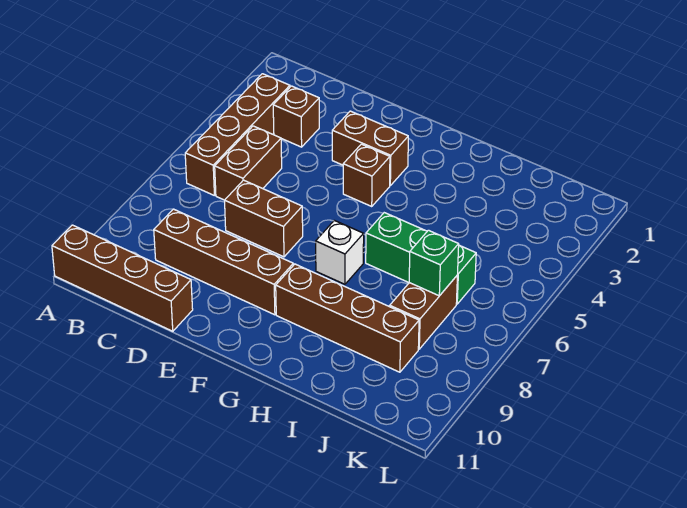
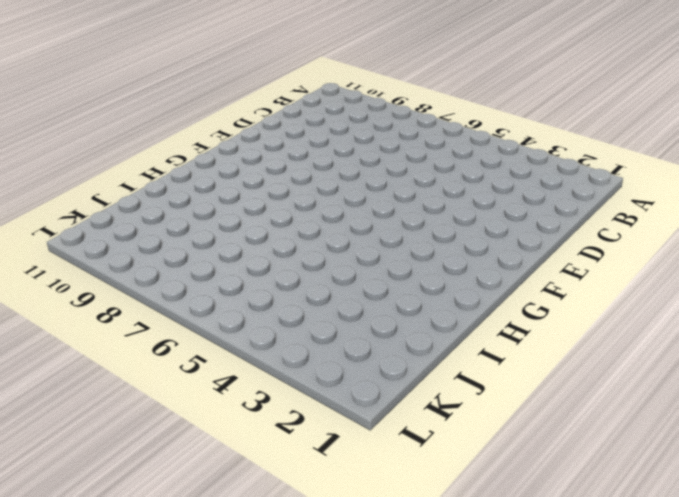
none -> brown brick A11:D11 level 1
none -> brown brick B3:B6 level 1
none -> brown brick C3 level 1

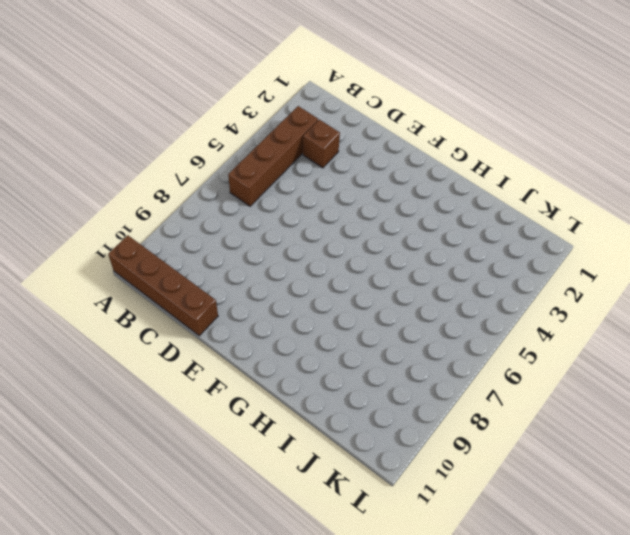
none -> brown brick C5:C6 level 1
none -> brown brick C9:F9 level 1
none -> brown brick D7:E7 level 1

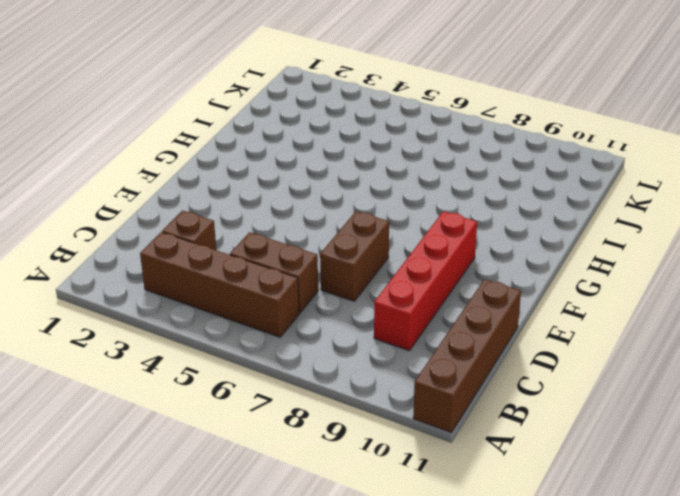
red brick C9:F9 level 1 -> brown brick C9:F9 level 1
none -> brown brick E3:F3 level 1
none -> brown brick F4 level 1
none -> white brick G7 level 1

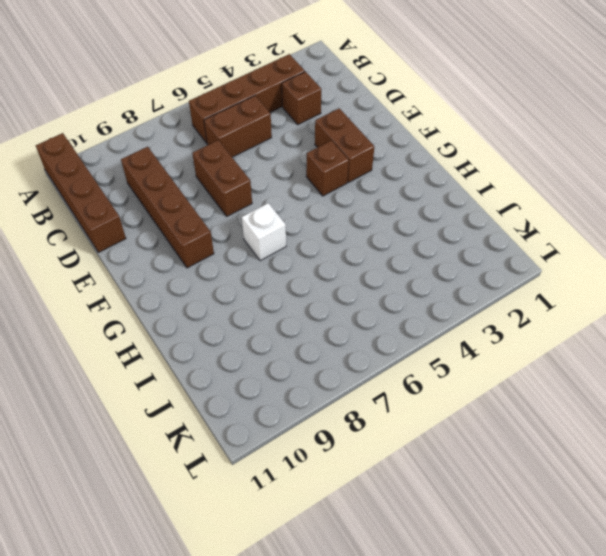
none -> brown brick G9:J9 level 1
none -> green brick H6:J6 level 1
none -> brown brick J7:J8 level 1

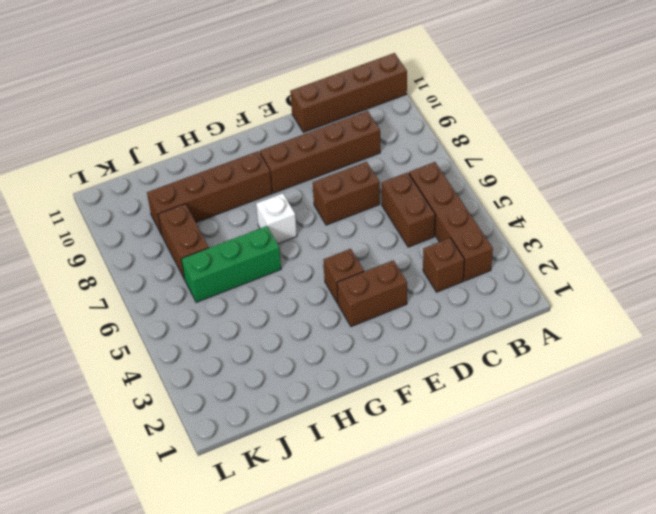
none -> green brick J7 level 2

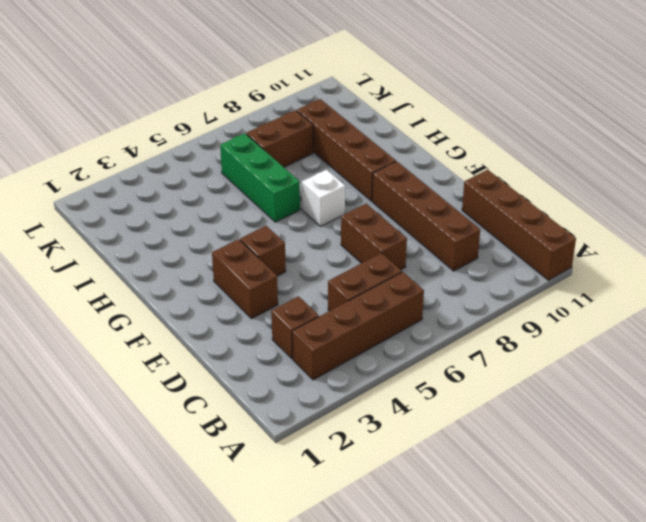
none -> green brick J7 level 2

